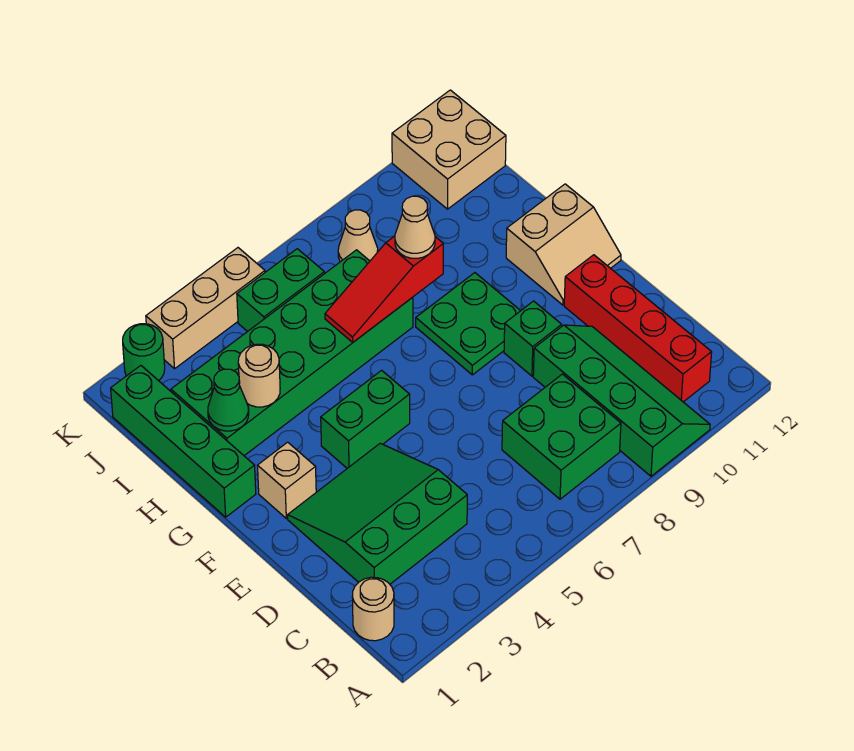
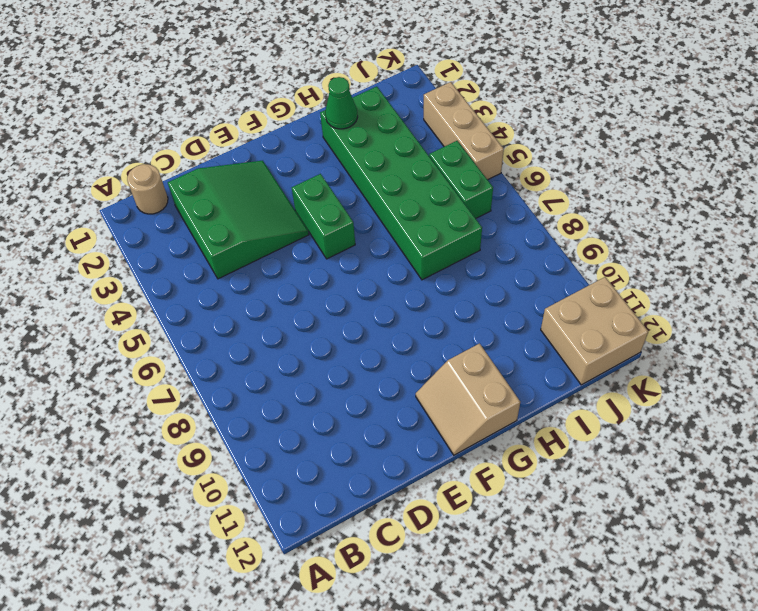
none -> green slope A9:D10 level 1 top 9
none -> green brick B7:C8 level 1
none -> red brick B11:E11 level 1

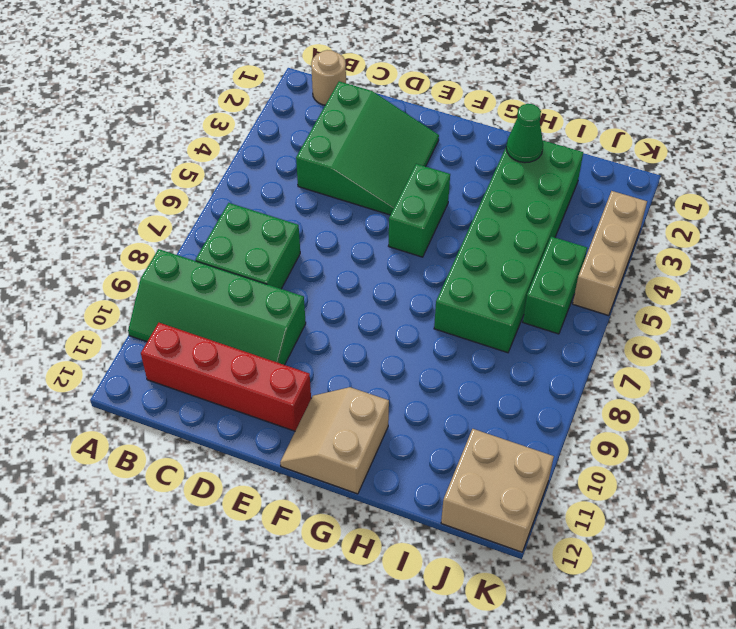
none -> green brick E9 level 1
none -> tan brick F2 level 1
none -> green plate F8:G9 level 1

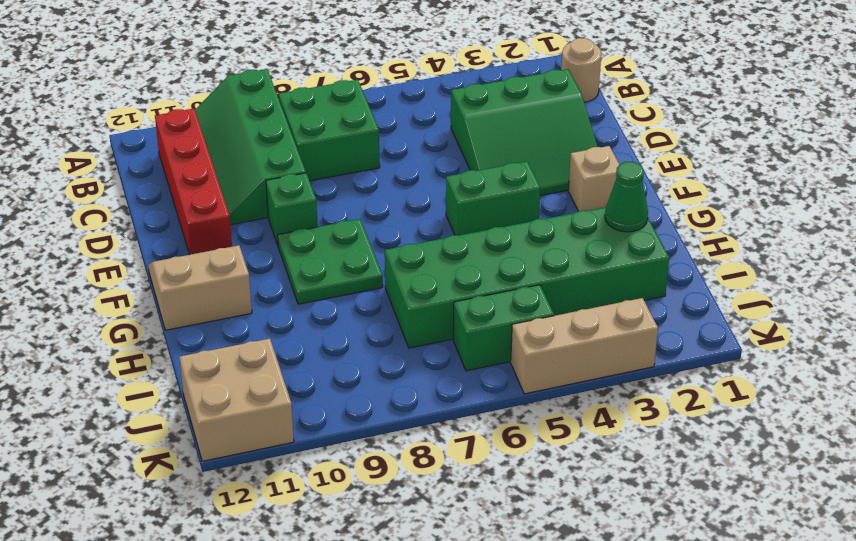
none -> green brick G1:J1 level 1
none -> tan cone J8 level 1
none -> green round brick K2 level 1

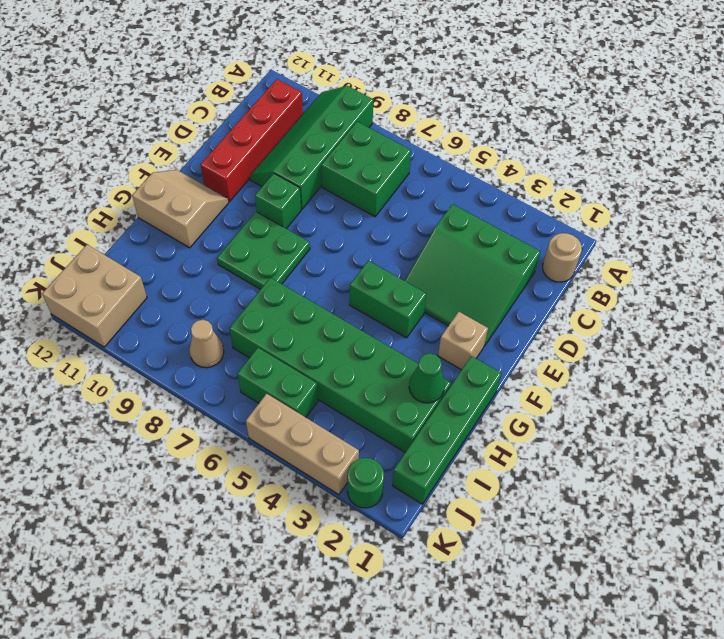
none -> tan round brick H3 level 2
none -> red slope H6:H8 level 2 top 8
none -> tan cone H8 level 3

